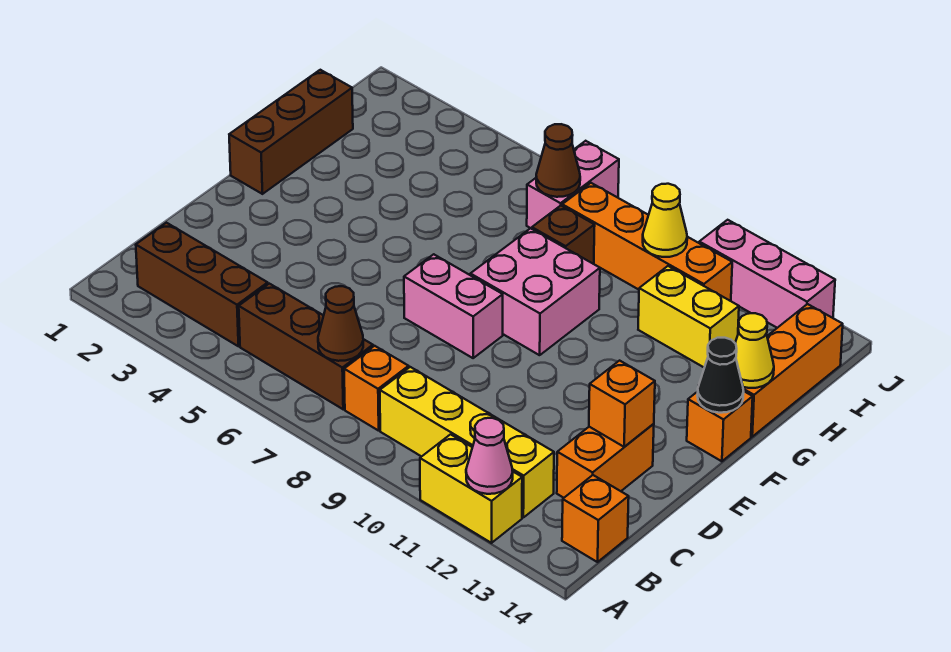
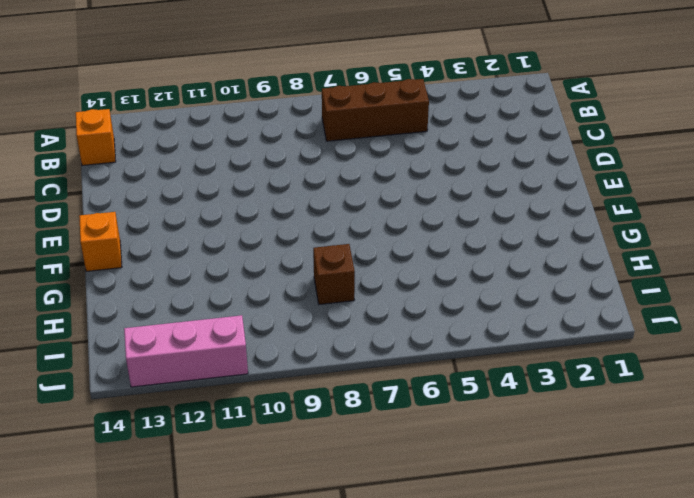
none -> yellow brick A11:A12 level 1
none -> brown brick B2:B4 level 1
none -> orange brick B8 level 1

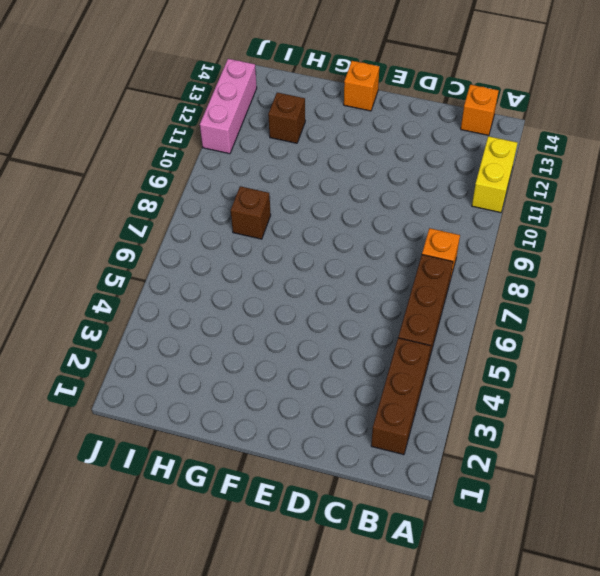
brown brick H12 level 1 -> yellow brick H11:H12 level 1
none -> yellow brick B9:B12 level 1
none -> orange brick C13:D13 level 1
none -> pink brick E7:E8 level 1

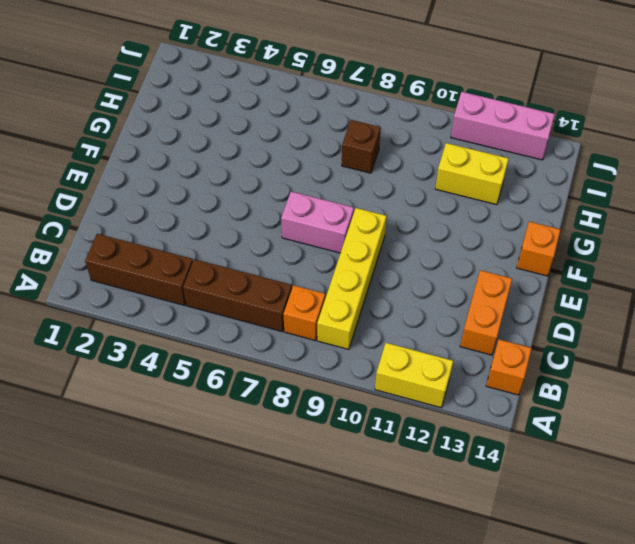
yellow brick B9:E9 level 1 -> yellow brick B9:B12 level 1
none -> brown brick F1:H1 level 1
none -> pink brick F8:G9 level 1
none -> orange brick G14:I14 level 1

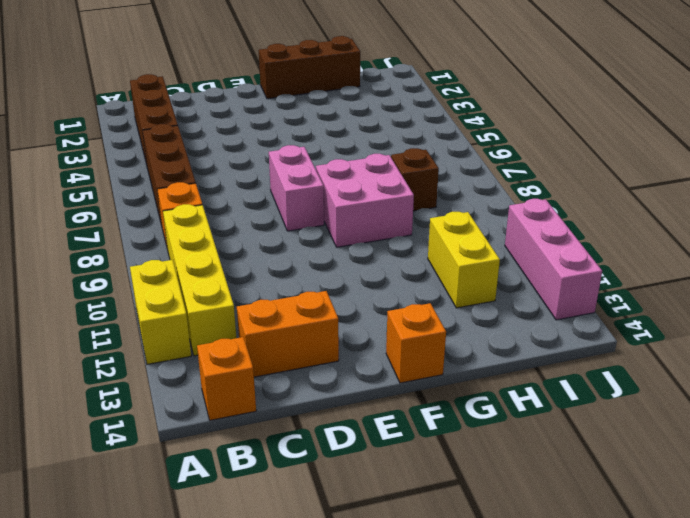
none -> orange brick G14:I14 level 1
none -> pink brick I7:J7 level 1
none -> orange brick I8:I11 level 1

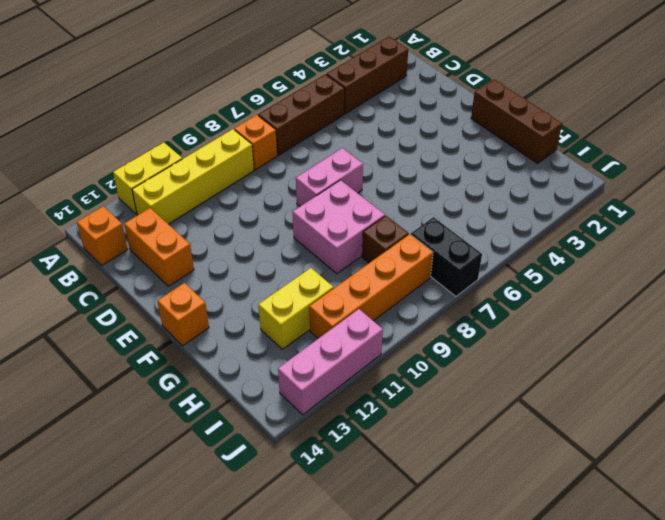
black brick I7:J7 level 1 -> pink brick I7:J7 level 1
none -> orange brick G14:I14 level 1
none -> pink cone A12 level 2
none -> brown cone B7 level 2

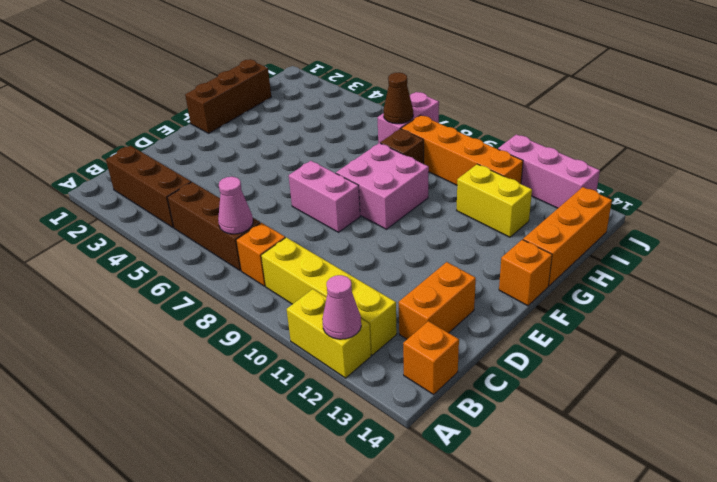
pink cone B7 level 2 -> brown cone B7 level 2
none -> orange brick D13 level 2
none -> black cone F14 level 2
none -> yellow cone G14 level 2

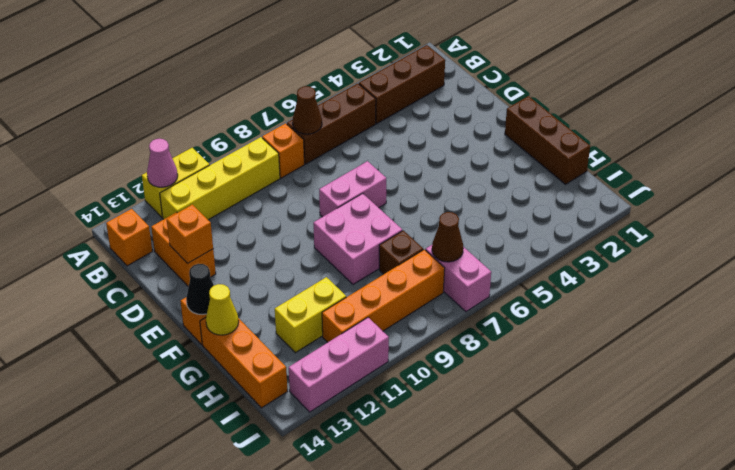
none -> yellow cone I10 level 2

